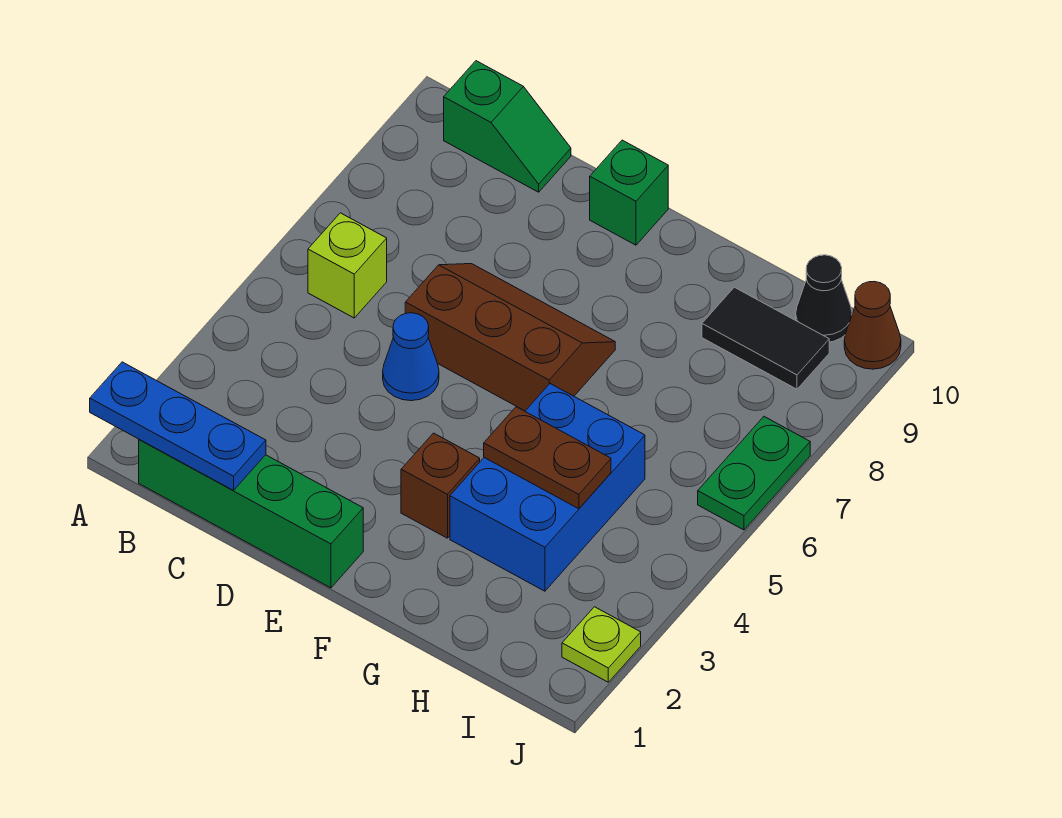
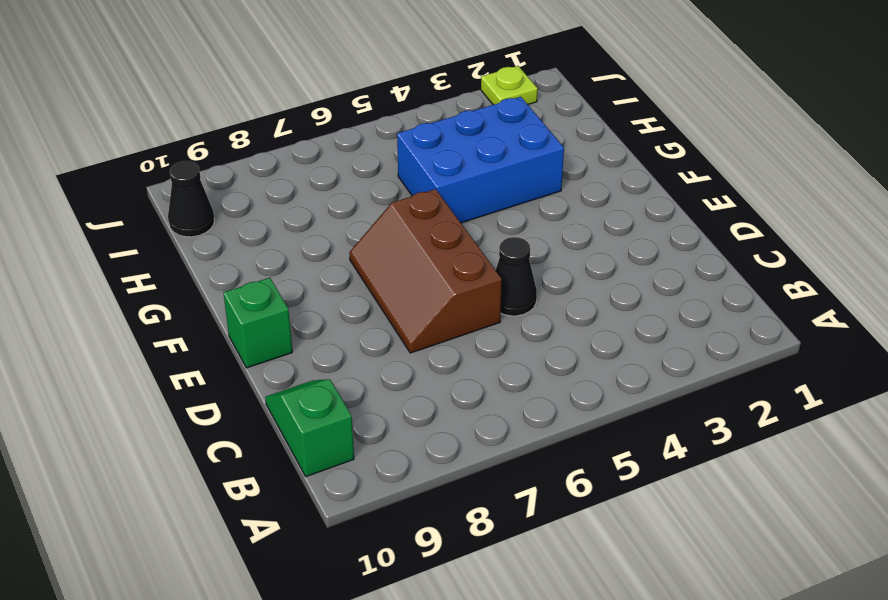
black cone D5 level 1 -> blue cone D5 level 1
none -> green brick B1:E1 level 1
none -> lime brick B6 level 1
none -> brown brick F3 level 1

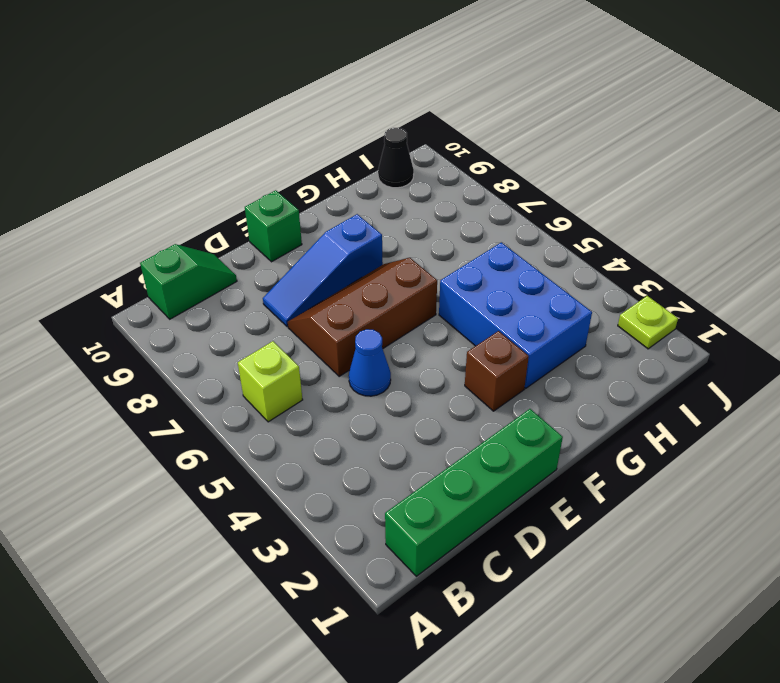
blue slope D8:F8 level 1 top F -> none
none -> black tile H9:I9 level 1
none -> green plate J6:J7 level 1
none -> brown cone J10 level 1

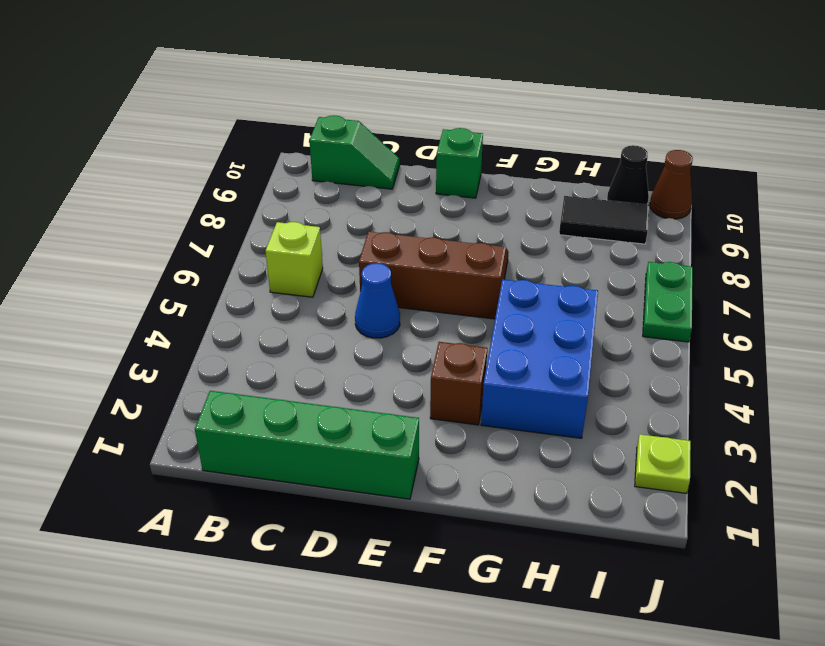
none -> blue plate A1:C1 level 2
none -> brown plate G4:H4 level 2

